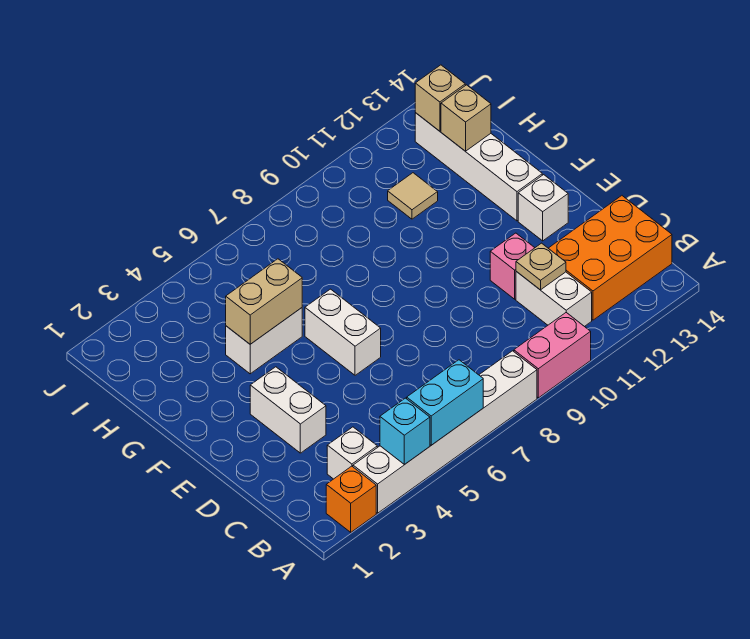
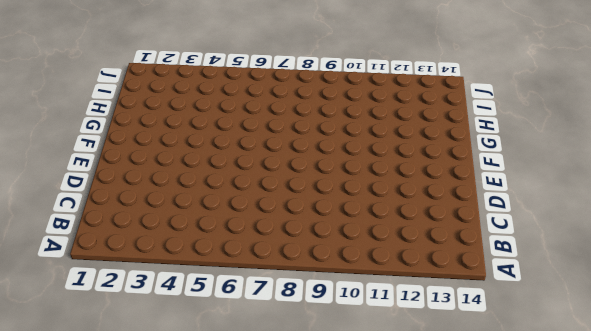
none -> orange brick A2 level 1
none -> white brick A3:A8 level 1
none -> pink brick A9:A10 level 1

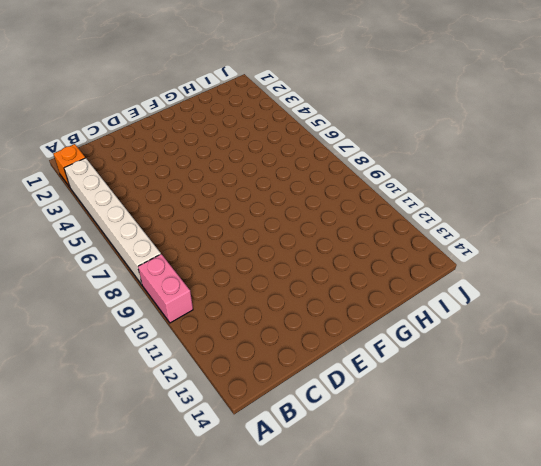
none -> white brick B3 level 1
none -> white brick B11:C11 level 1
none -> orange brick B12:C14 level 1

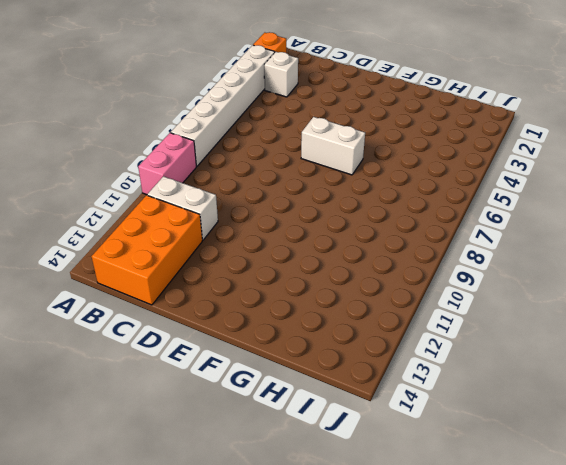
none -> white brick D3:E3 level 1
none -> pink brick D11 level 1
none -> white brick E13 level 1

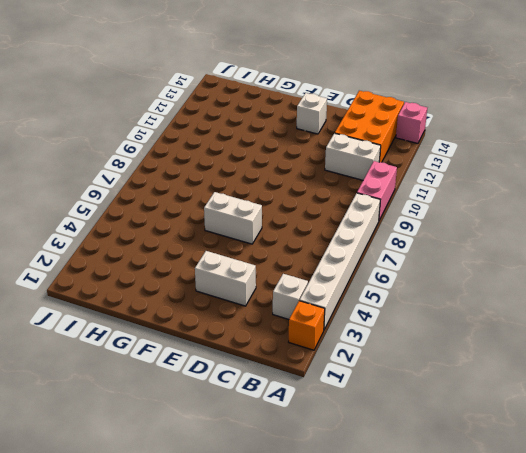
pink brick A14 level 1 -> pink brick D11 level 1
none -> white brick F13:I13 level 1
none -> white brick G4:G5 level 1
none -> tan tile H11 level 1

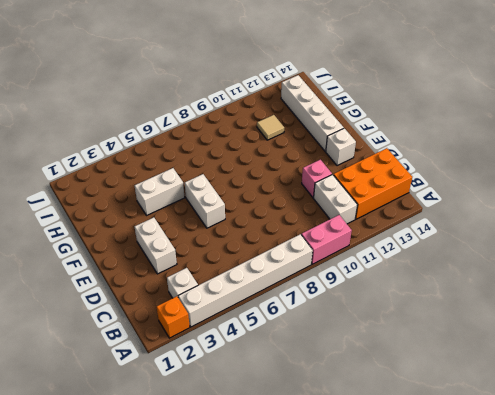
none -> cyan brick A4 level 2
none -> cyan brick A5:A6 level 2
none -> tan plate C11 level 2

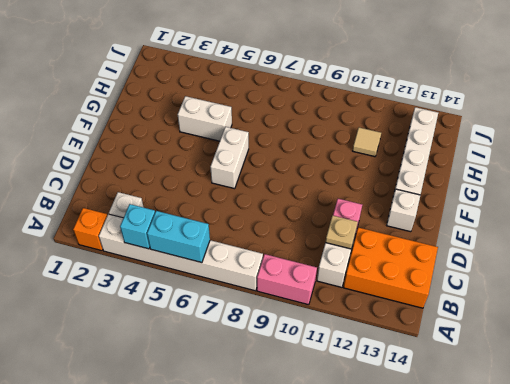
none -> white brick D3:E3 level 1
none -> tan brick G4:G5 level 2
none -> tan brick H13 level 2

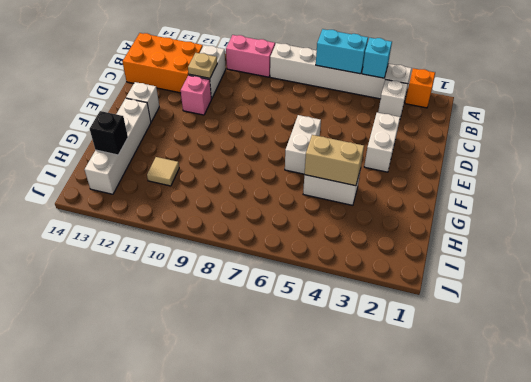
black brick H13 level 2 -> tan brick H13 level 2
none -> tan brick I13 level 2

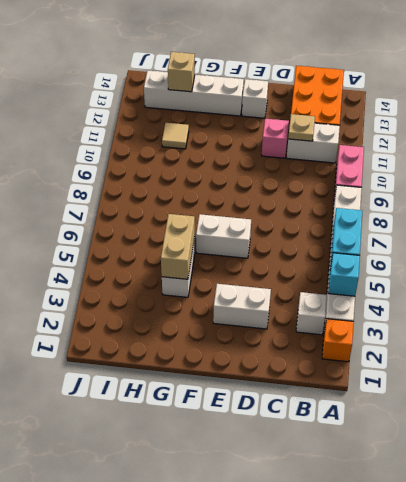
none -> tan brick I13 level 2

